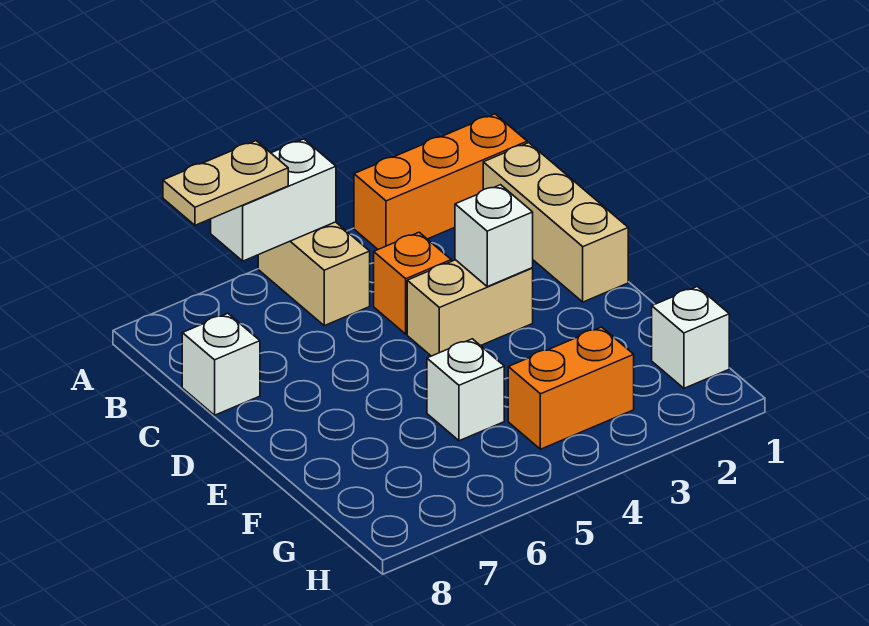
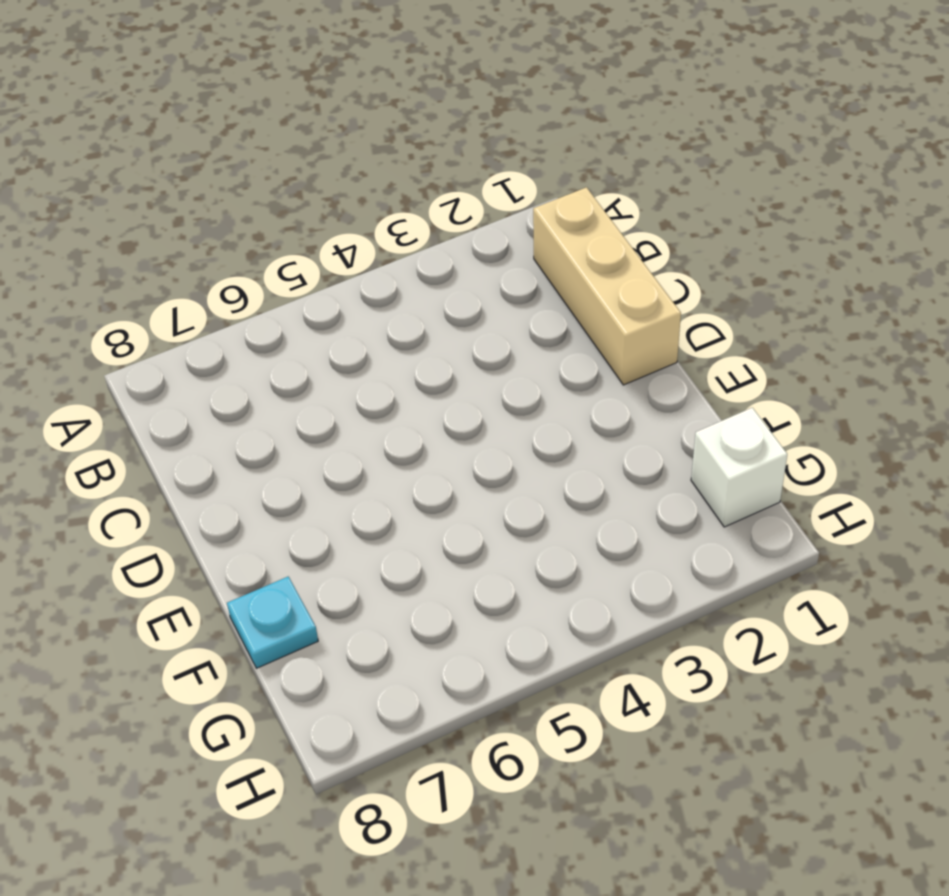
cyan plate F8 level 1 -> none
none -> orange brick A1:A3 level 1
none -> tan brick A5:B5 level 1
none -> orange brick C4 level 1

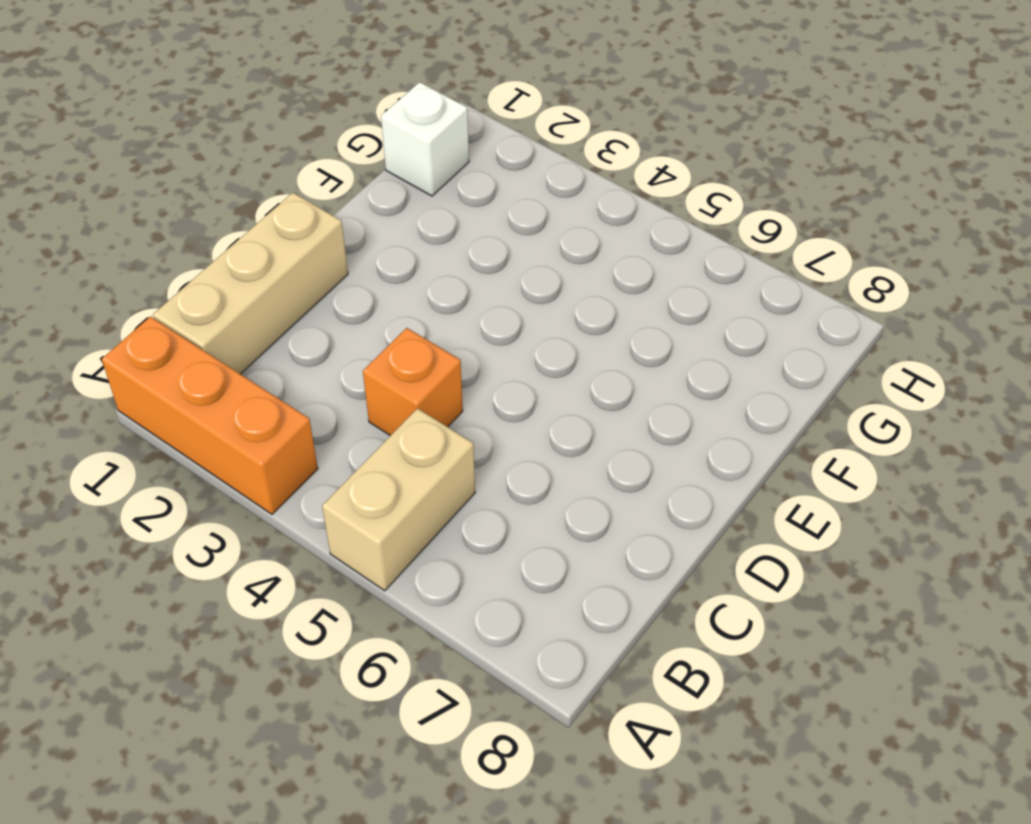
none -> white brick C8 level 1
none -> tan brick D3:D4 level 1
none -> white brick F5 level 1

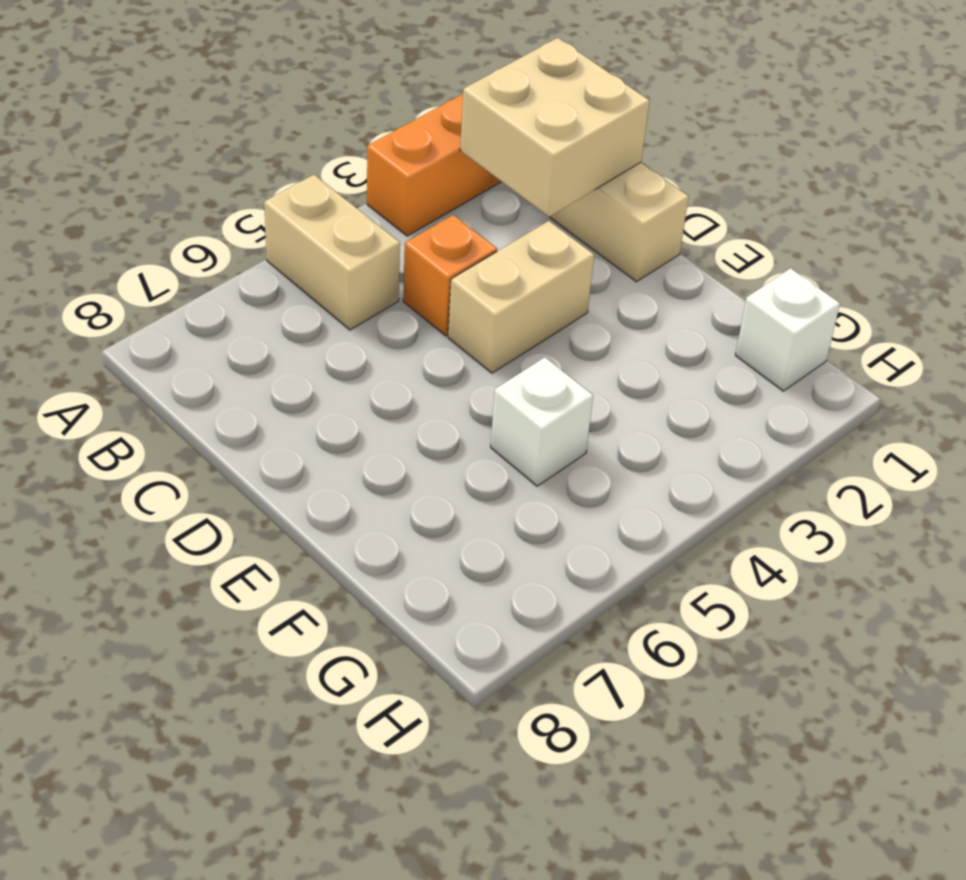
tan brick B1:C2 level 2 -> none
none -> white brick C8 level 1
none -> orange brick G3:G4 level 1
none -> white brick A5:A6 level 2

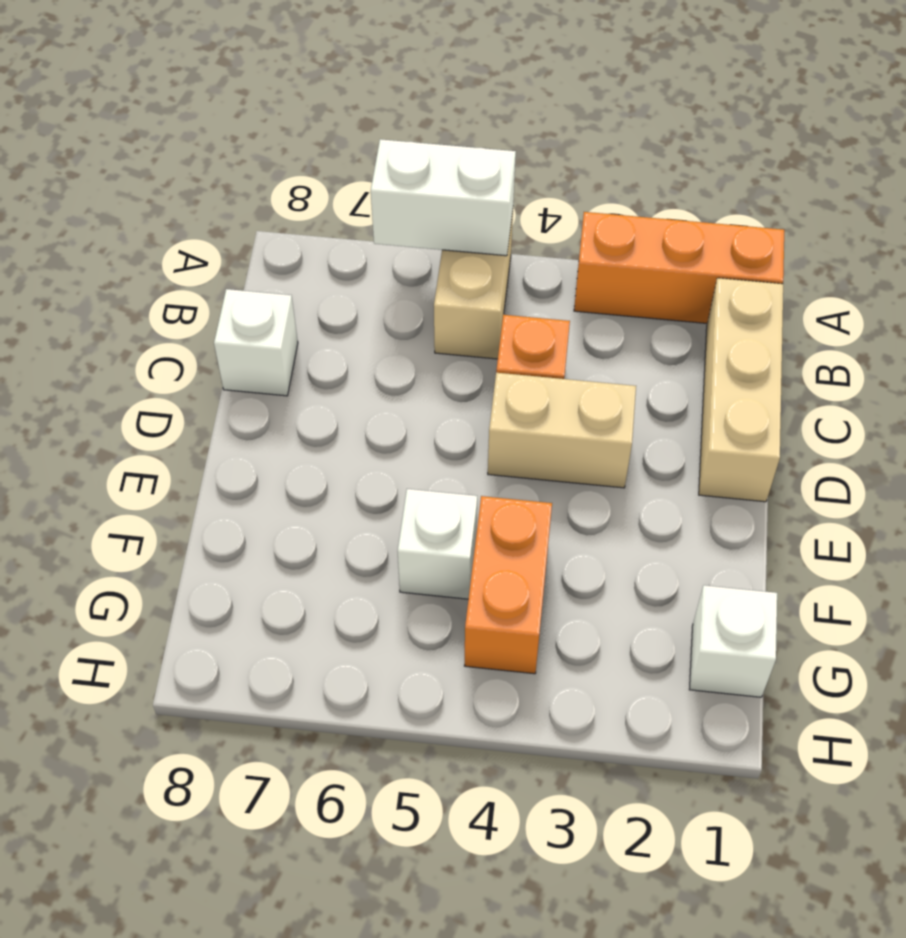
orange brick F4:G4 level 1 -> orange brick G3:G4 level 1
none -> white brick D3 level 2
none -> tan plate A6:A7 level 3

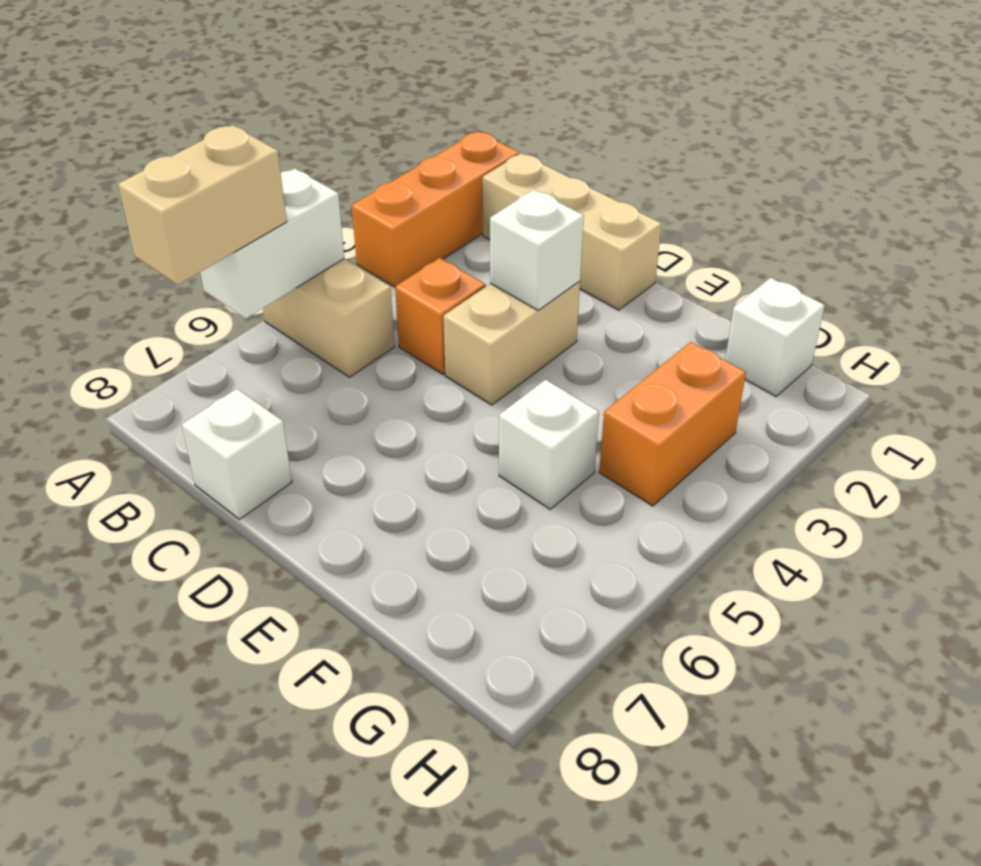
tan brick A6:A7 level 3 -> tan plate A6:A7 level 3

